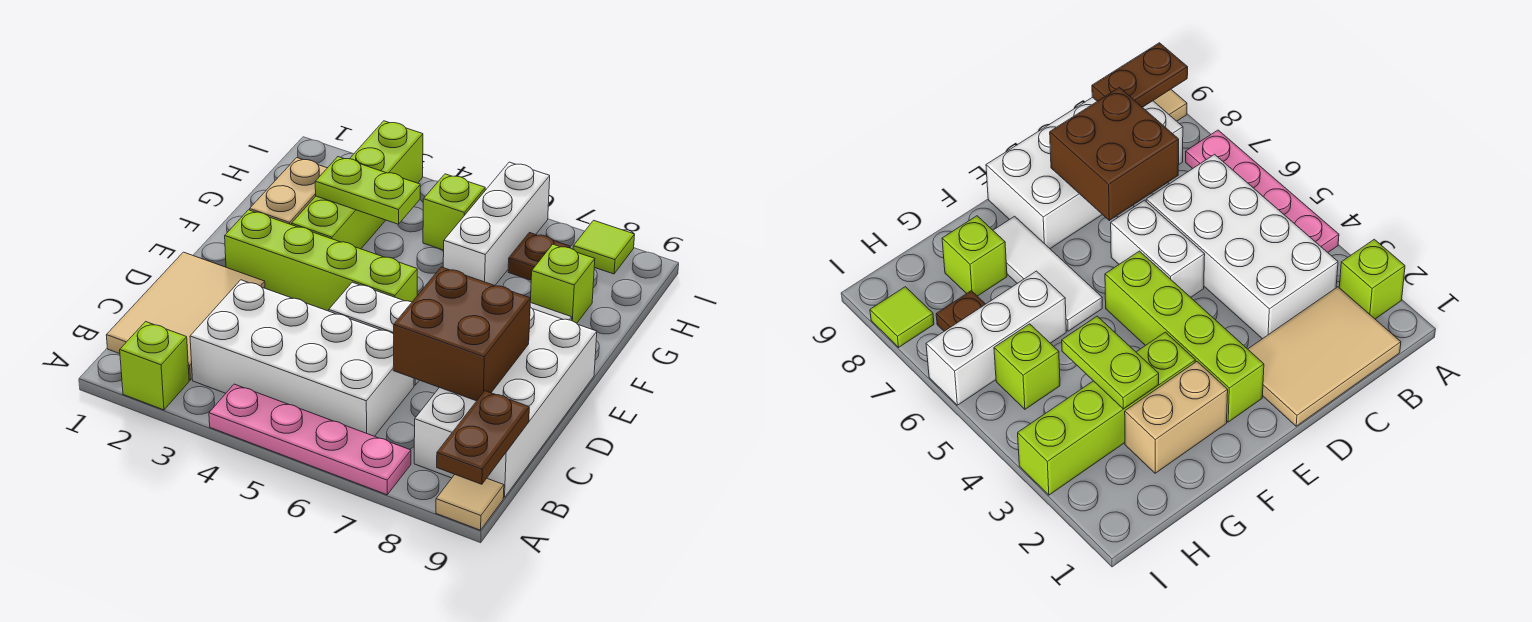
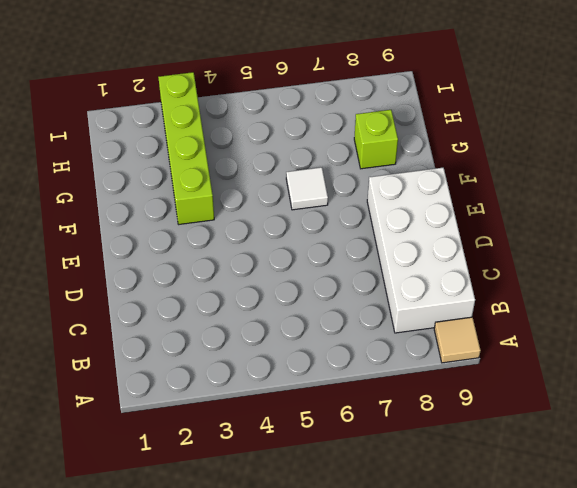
white tile F6 level 1 -> white tile F6:F8 level 1
none -> lime brick A2 level 1
none -> pink plate A4:A7 level 1
none -> tan tile B1:D2 level 1

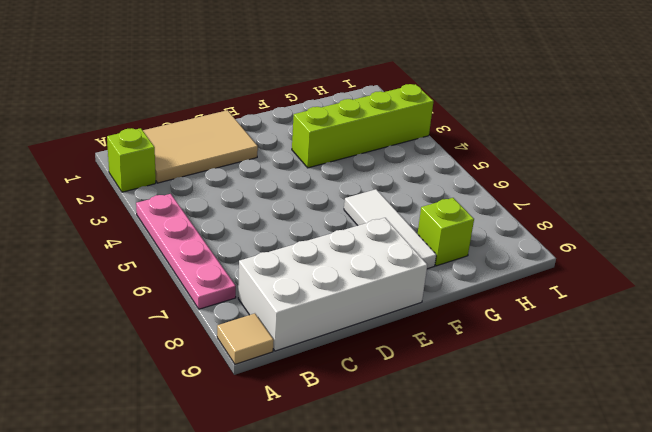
none -> white brick B3:C6 level 1
none -> white brick D5:D6 level 1
none -> lime brick E2:E5 level 1

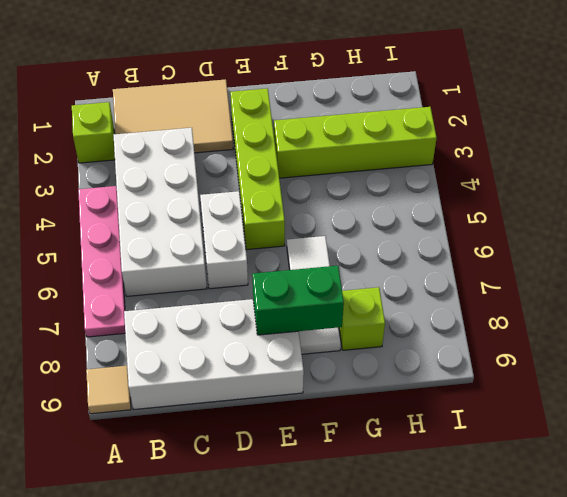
green brick E8:F8 level 2 -> none
none -> tan brick F2:G2 level 1
none -> white brick G6:I6 level 1
none -> lime brick H5 level 1

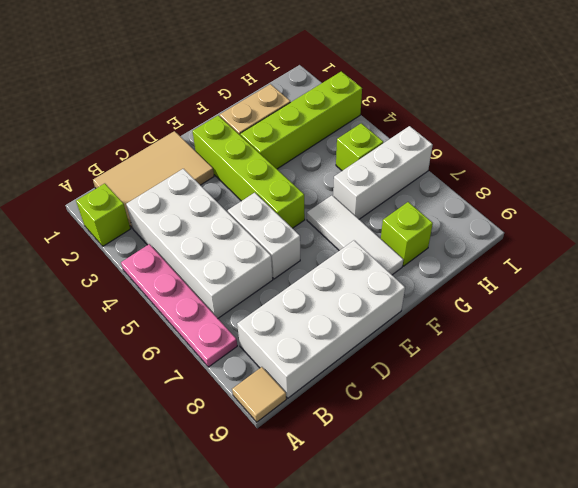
none -> brown plate H7 level 1
none -> lime tile I8 level 1
none -> brown plate A9:B9 level 2

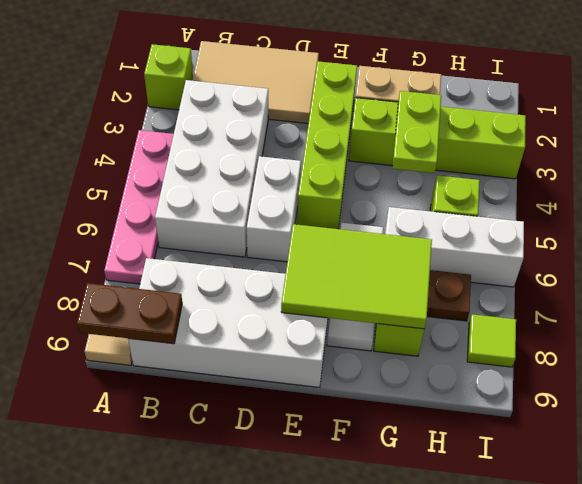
lime tile E7:G8 level 2 -> none
none -> brown brick C7:D8 level 2

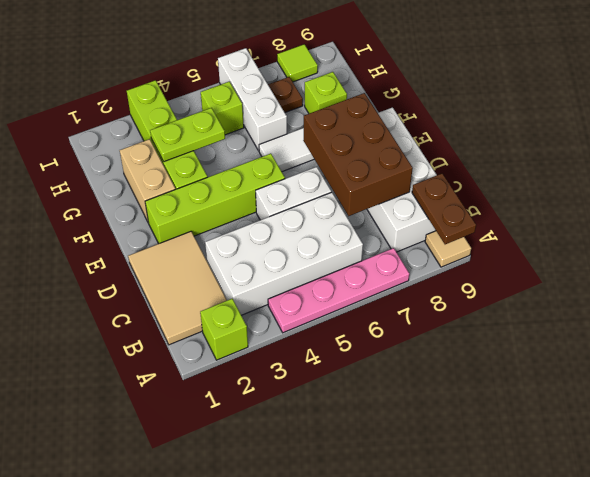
brown brick C7:E8 level 2 -> brown brick C7:D8 level 2

